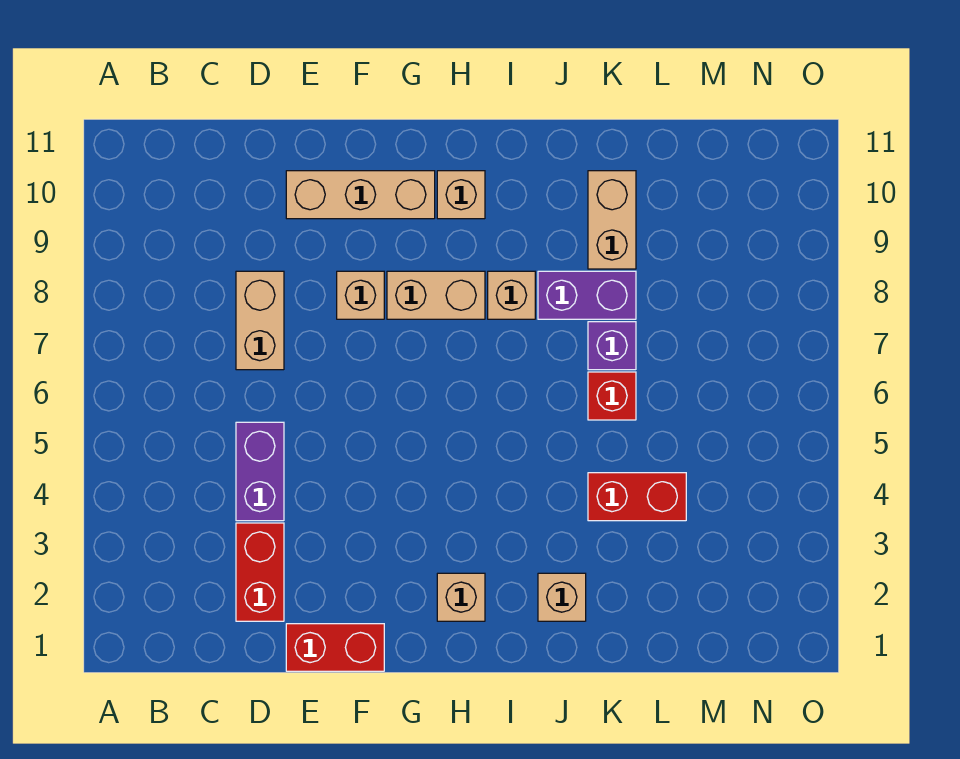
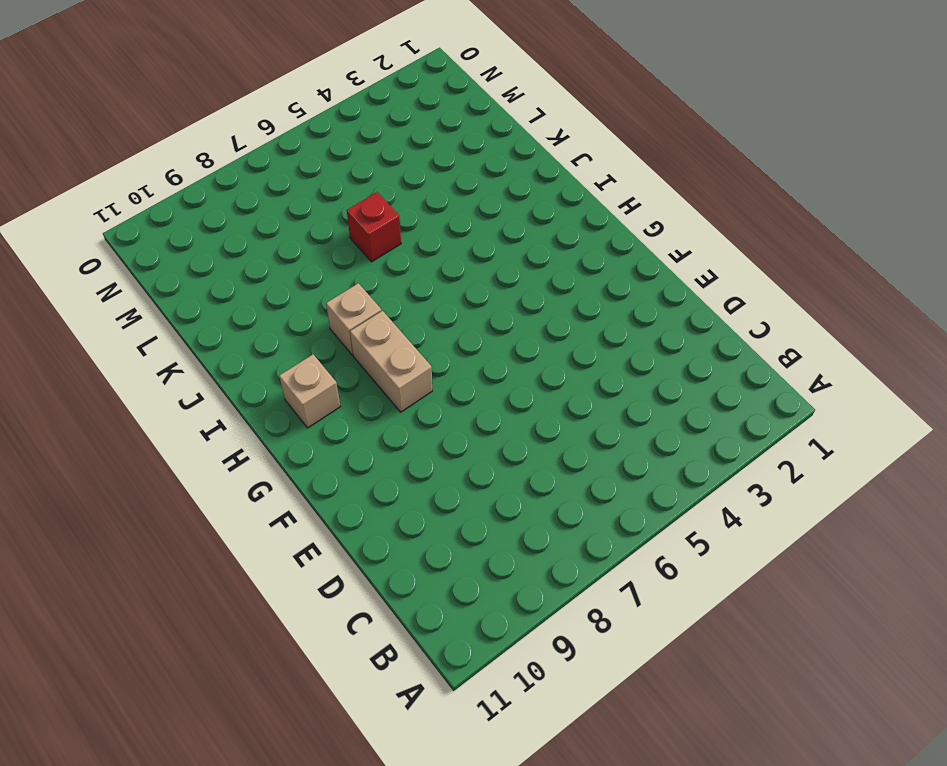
none -> red brick D2:D3 level 1
none -> purple brick D4:D5 level 1
none -> tan brick D7:D8 level 1

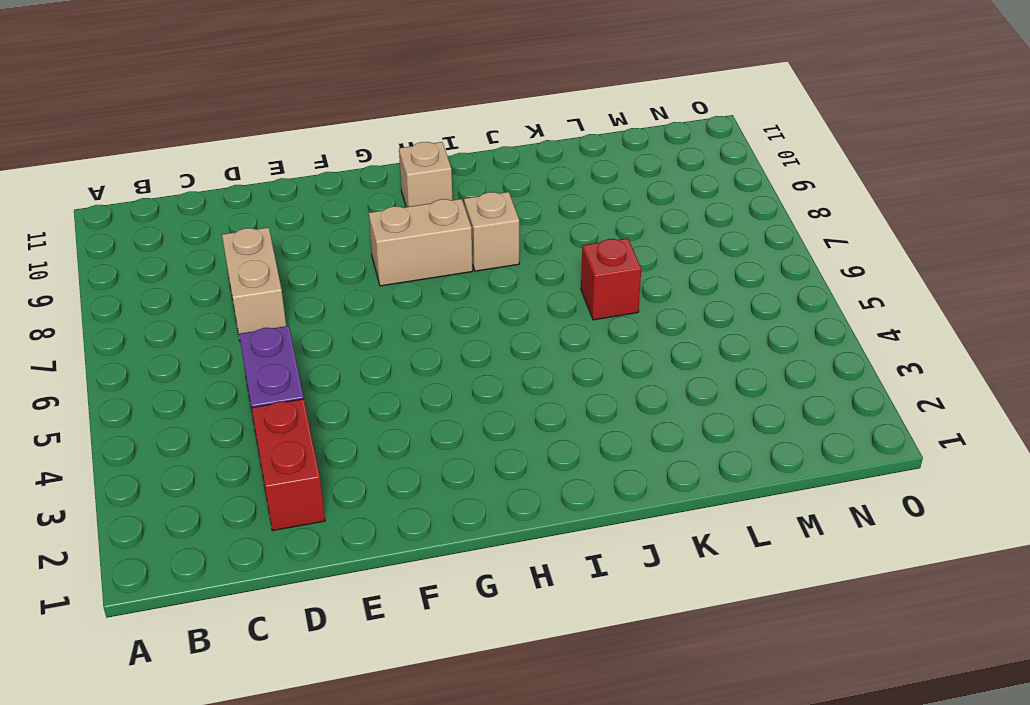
none -> red brick E1:F1 level 1
none -> tan brick E10:G10 level 1
none -> tan brick F8 level 1

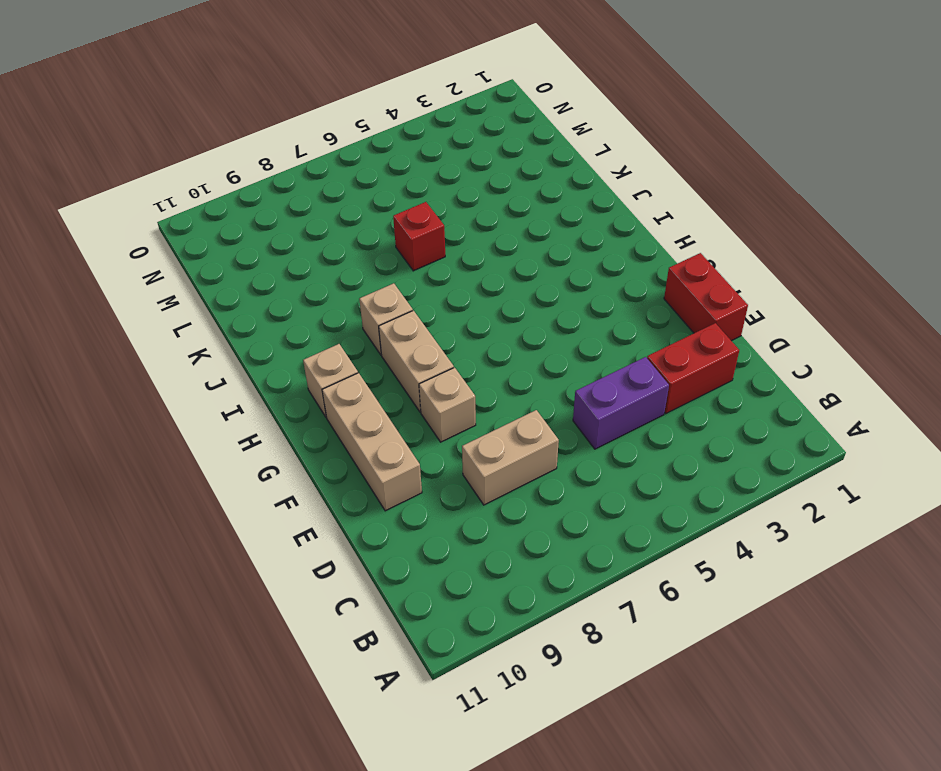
none -> tan brick H2 level 1
none -> tan brick J2 level 1
none -> purple brick J8:K8 level 1

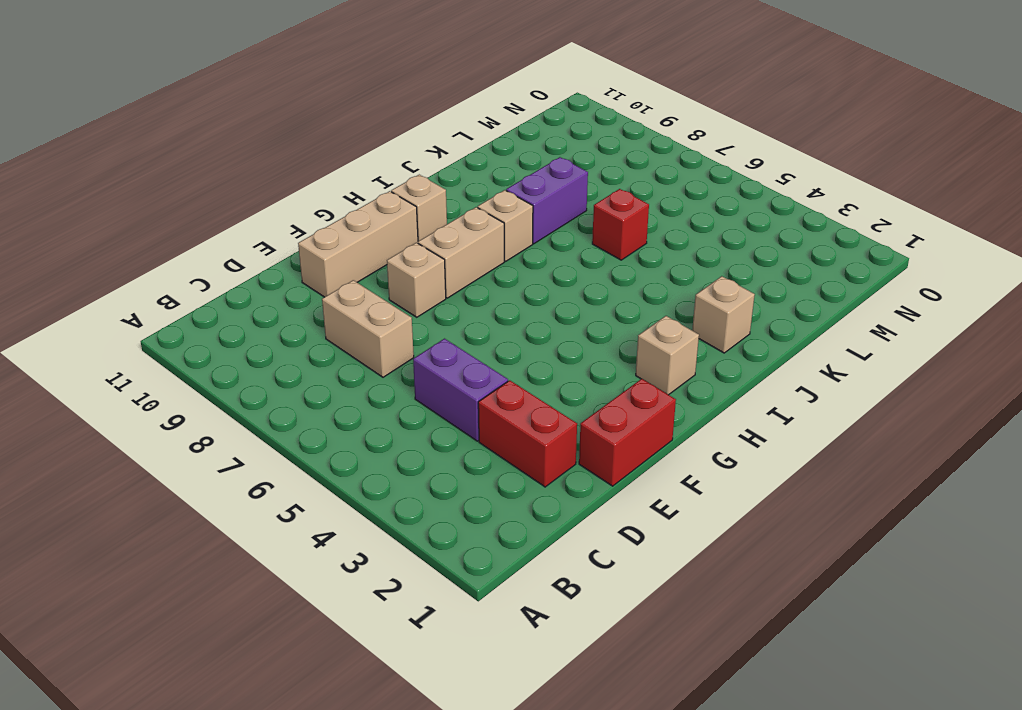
none -> red brick K4:L4 level 1
none -> purple brick K7 level 1
none -> tan brick K9:K10 level 1

